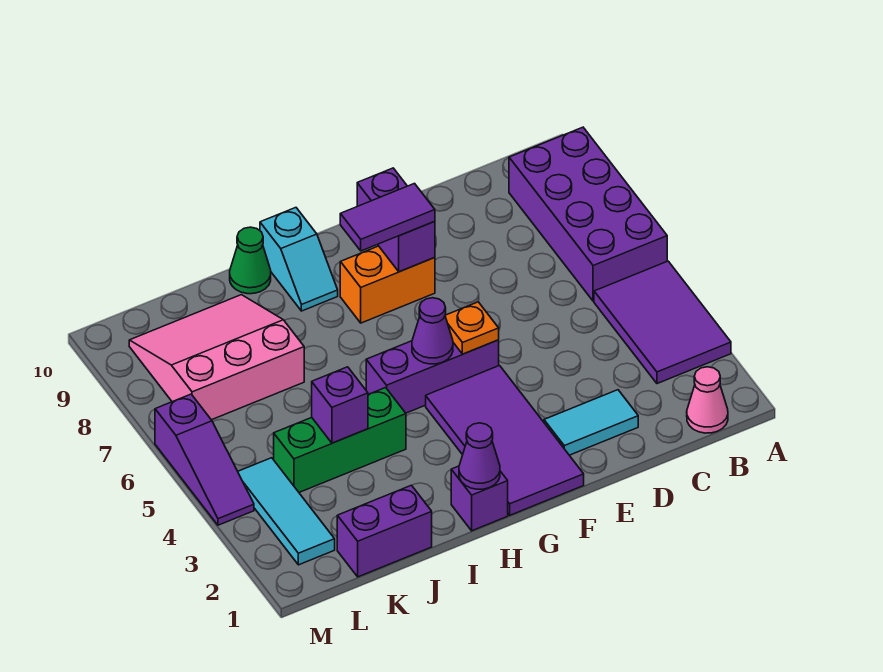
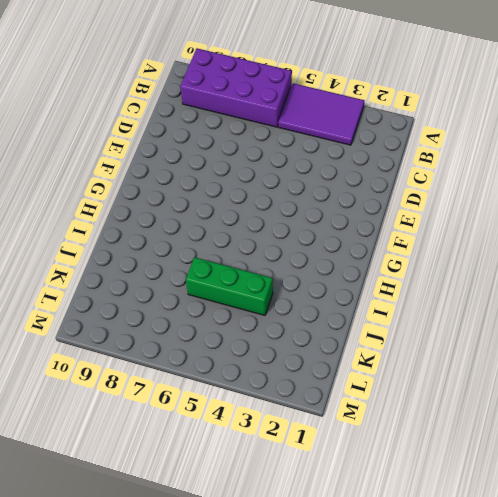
green brick J4:J6 level 1 -> green brick I4:K4 level 1
none -> pink cone B1 level 1
none -> cyan tile D2:E2 level 1
none -> purple tile F1:G4 level 1

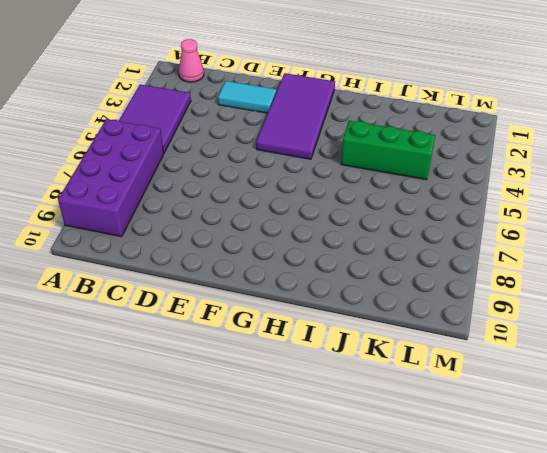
none -> purple brick F5:H5 level 1
none -> orange brick F8:G8 level 1
none -> purple brick H1 level 1

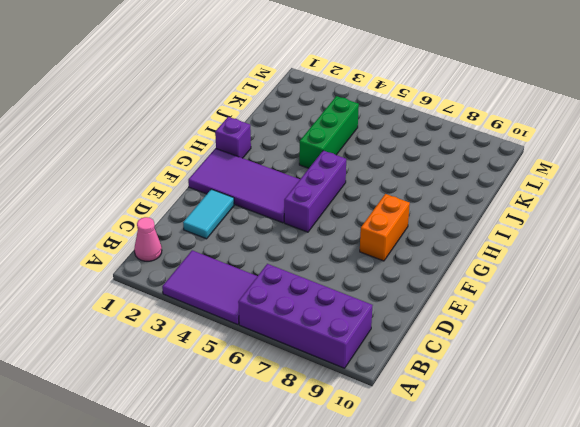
none -> cyan slope H9:H10 level 1 top 10
none -> green cone I10 level 1
none -> purple brick J1:K1 level 1

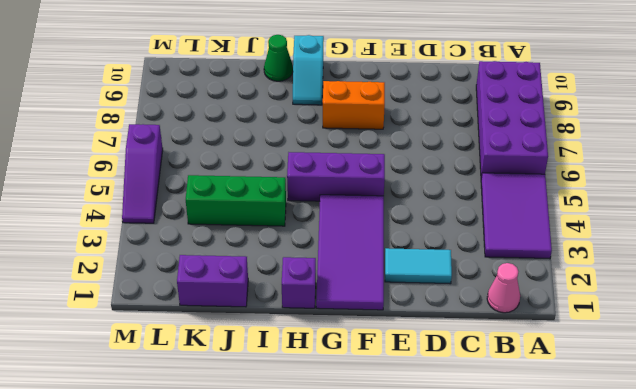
none -> pink slope J7:L9 level 1 top 7
none -> cyan tile L2:L4 level 1
none -> orange plate F5 level 2

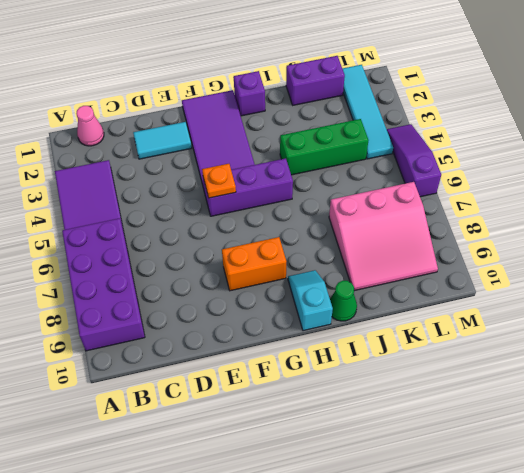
cyan tile L1:L4 level 1 -> cyan tile L2:L4 level 1
none -> purple brick F8:F9 level 2
none -> purple cone G5 level 2
none -> purple cone H1 level 2

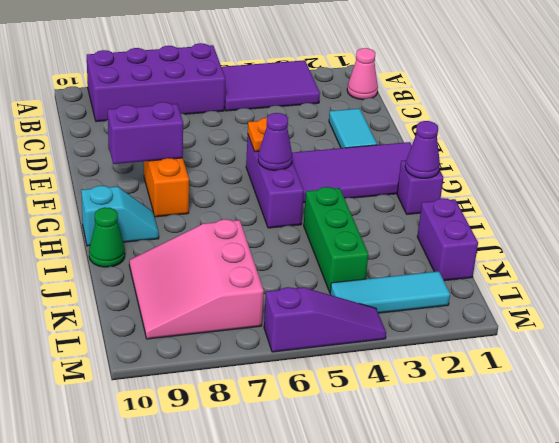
none -> purple brick J4 level 2
none -> purple tile F8:G8 level 3

